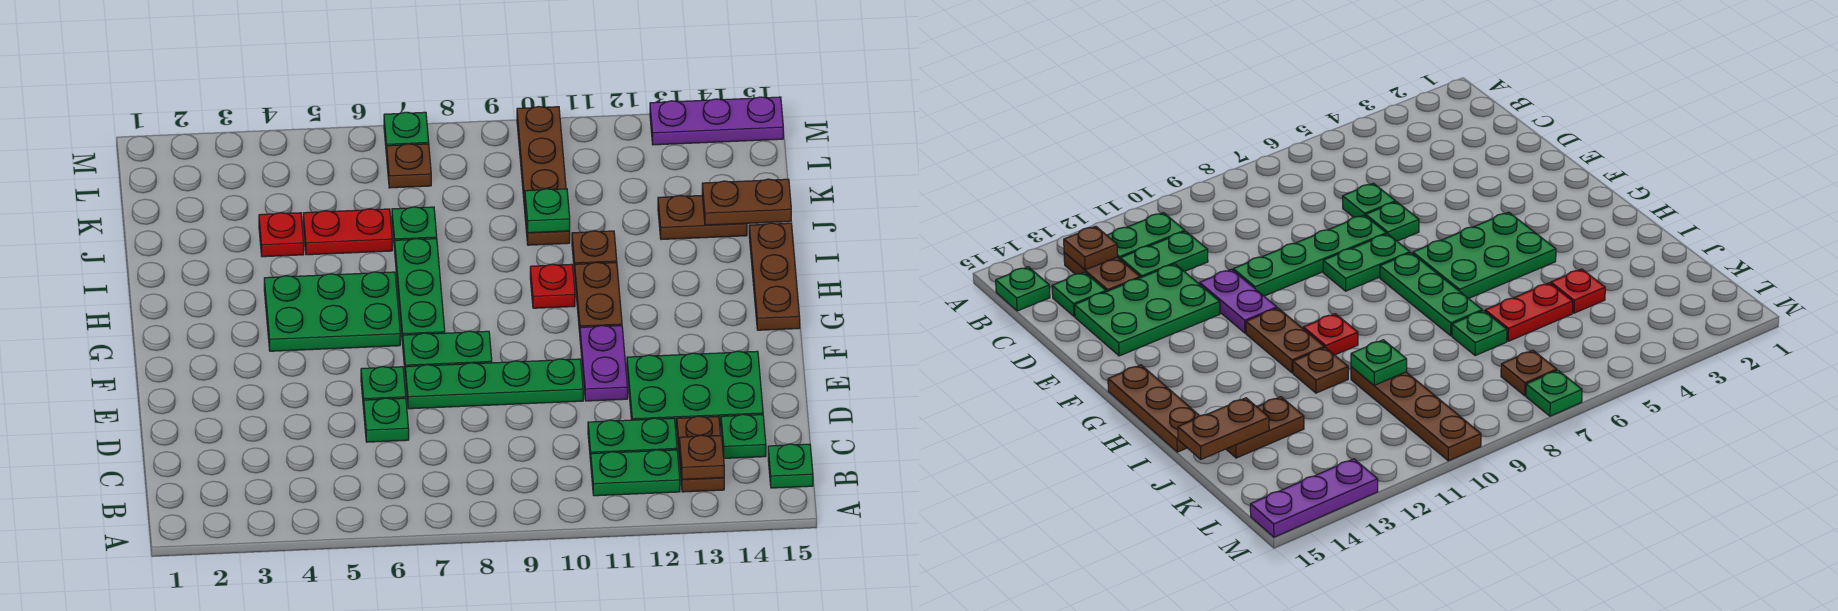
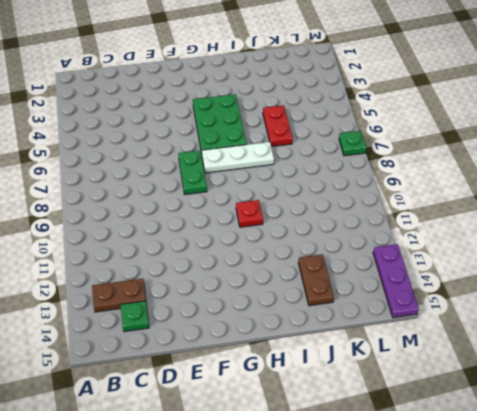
white plate G7:I7 level 1 -> green plate G7:I7 level 1
none -> green plate B11:B12 level 1
none -> green plate B15 level 1
none -> green plate C11:C12 level 1

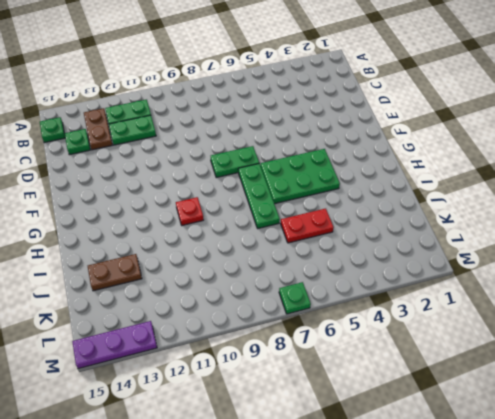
none -> green plate D6 level 1
none -> green plate D12:E14 level 1
none -> green plate E6 level 1

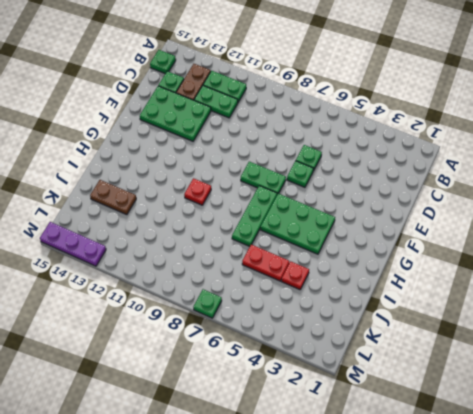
none -> green plate E7:E10 level 1
none -> purple plate E11:F11 level 1
none -> brown plate G11:H11 level 1

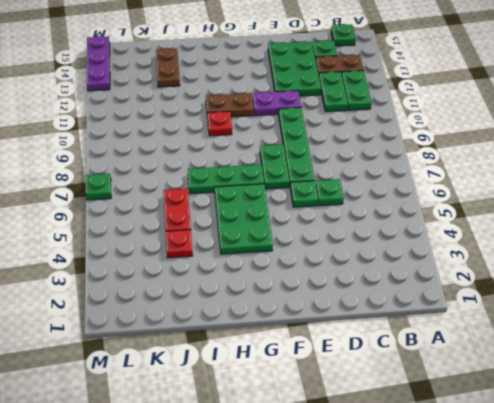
none -> brown plate G15:I15 level 1
none -> brown plate I11 level 1
none -> green plate J7 level 1

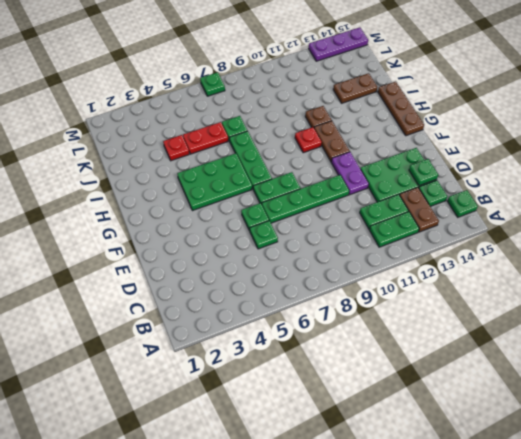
green plate D14 level 2 -> green plate J10 level 2
none -> brown plate J10:M10 level 1
none -> brown plate L7 level 1
none -> brown plate B13 level 2

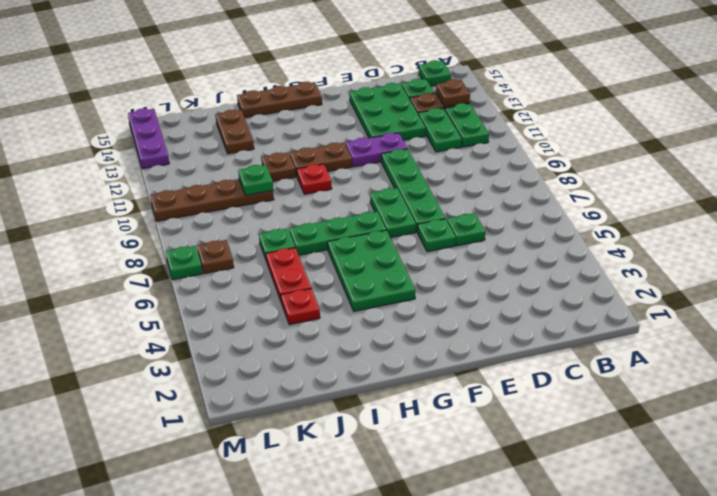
none -> brown plate J14:J15 level 2

